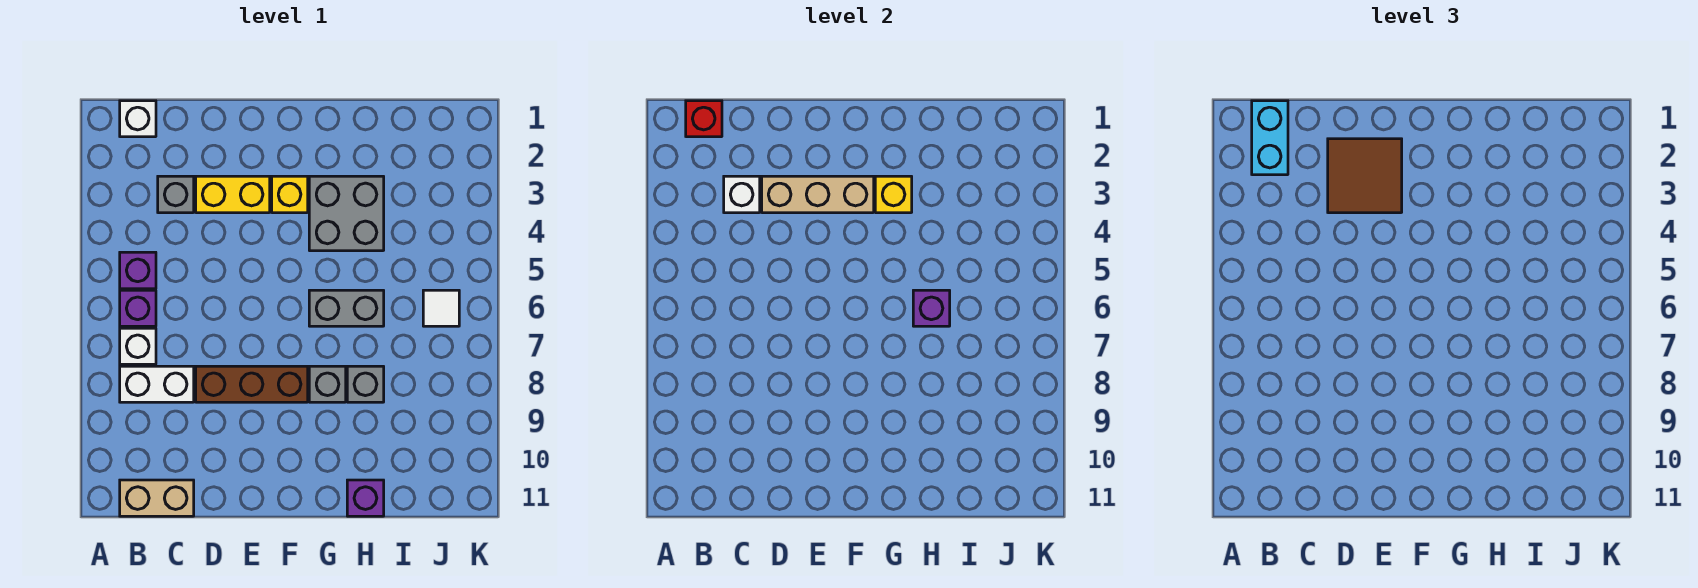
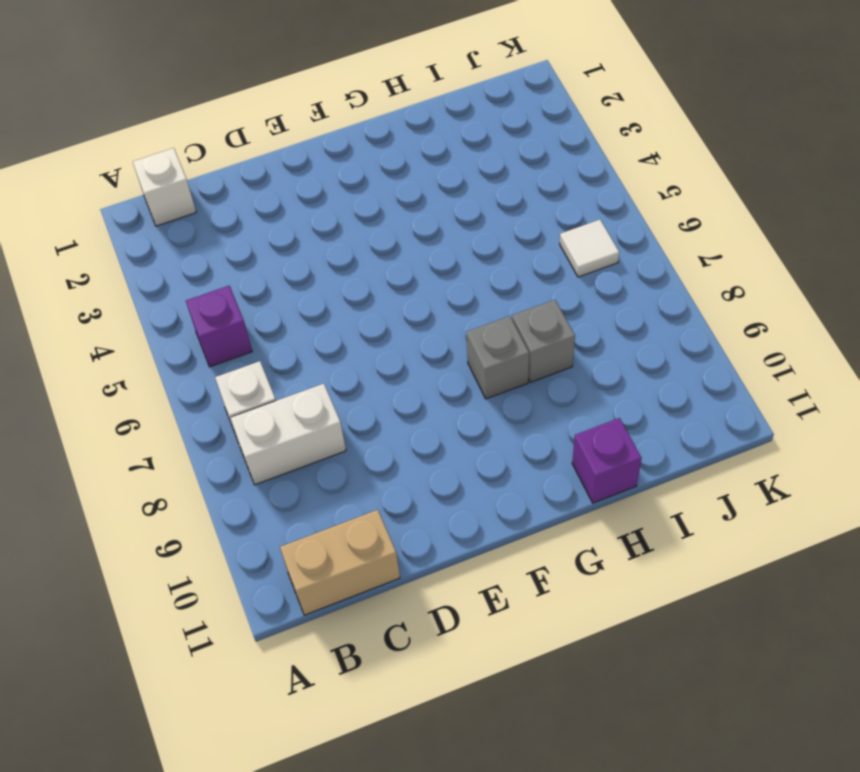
none -> purple brick B6 level 1
none -> grey brick C3 level 1
none -> yellow brick D3:E3 level 1

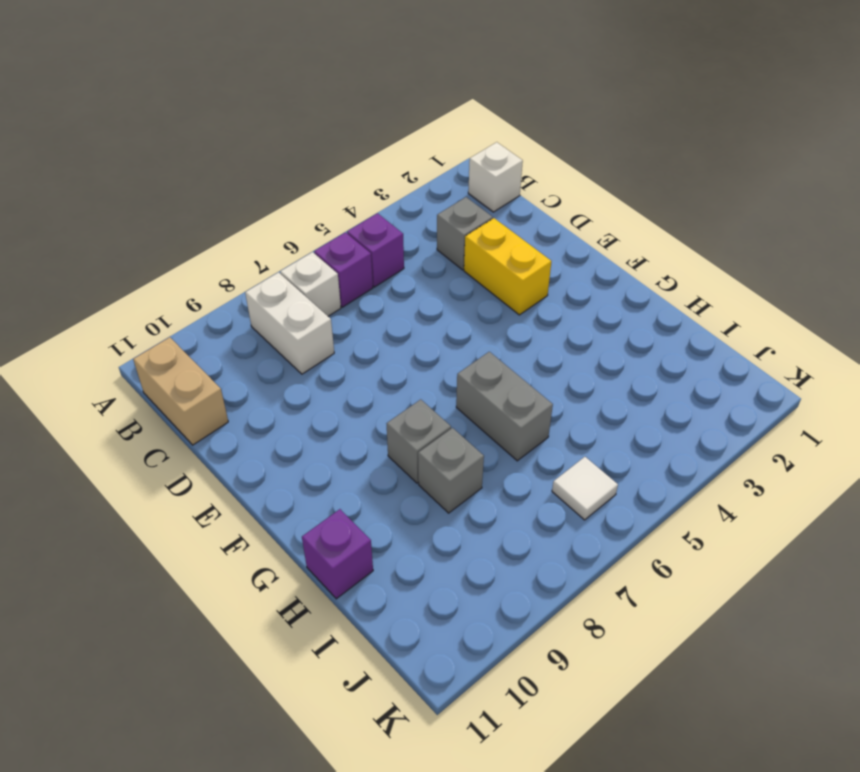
none -> brown brick D8:F8 level 1
none -> yellow brick F3 level 1
none -> grey brick G3:H4 level 1

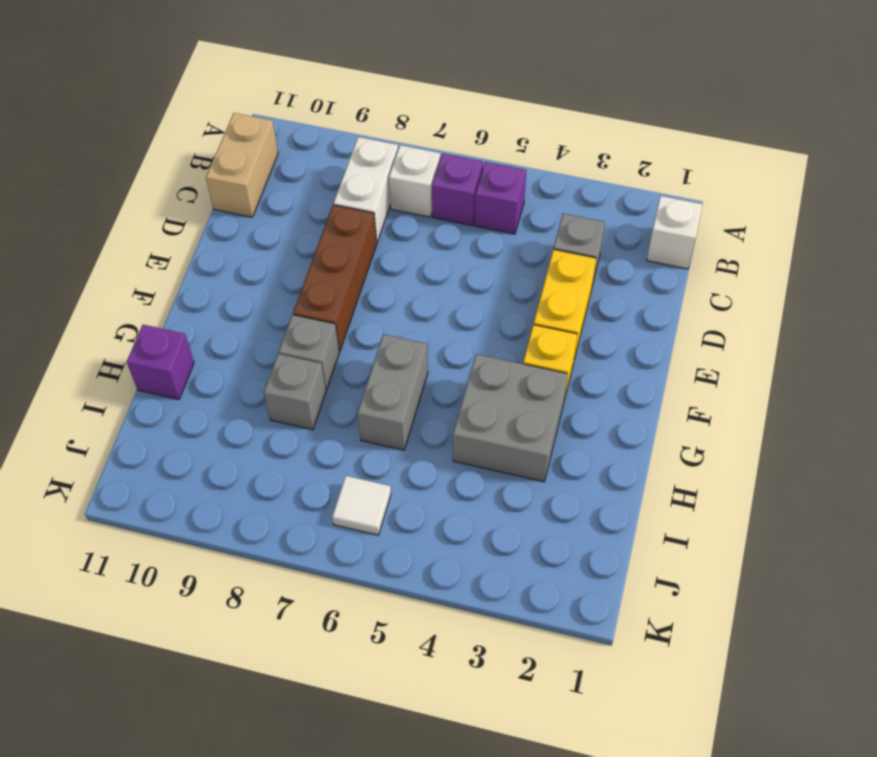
none -> red brick B1 level 2
none -> white brick C3 level 2
none -> tan brick D3:F3 level 2

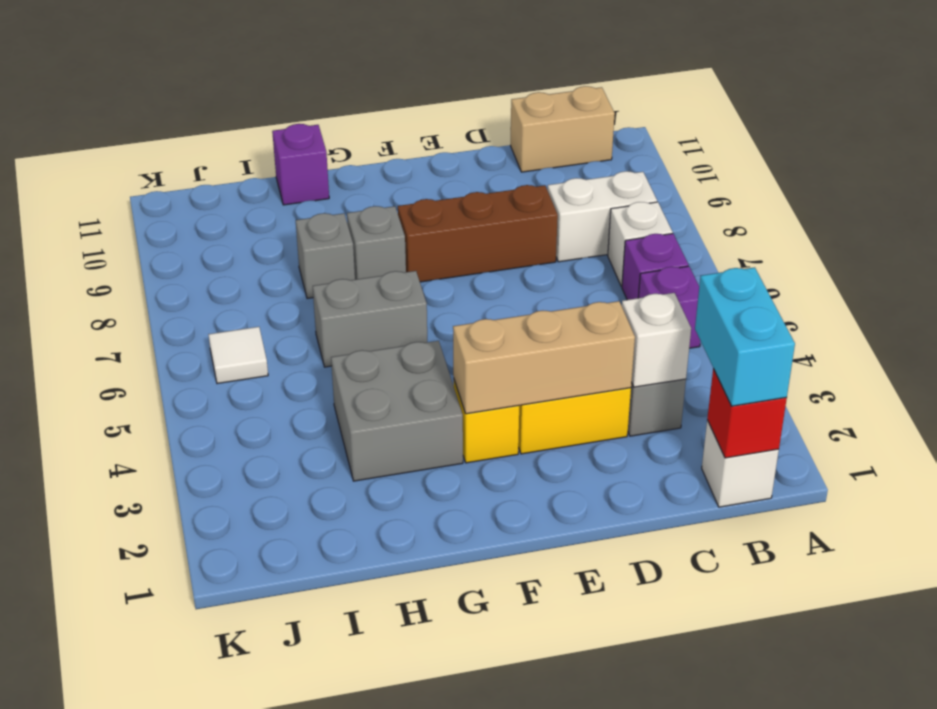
none -> yellow brick G3 level 2
none -> purple brick H6 level 2
none -> brown tile D2:E3 level 3

